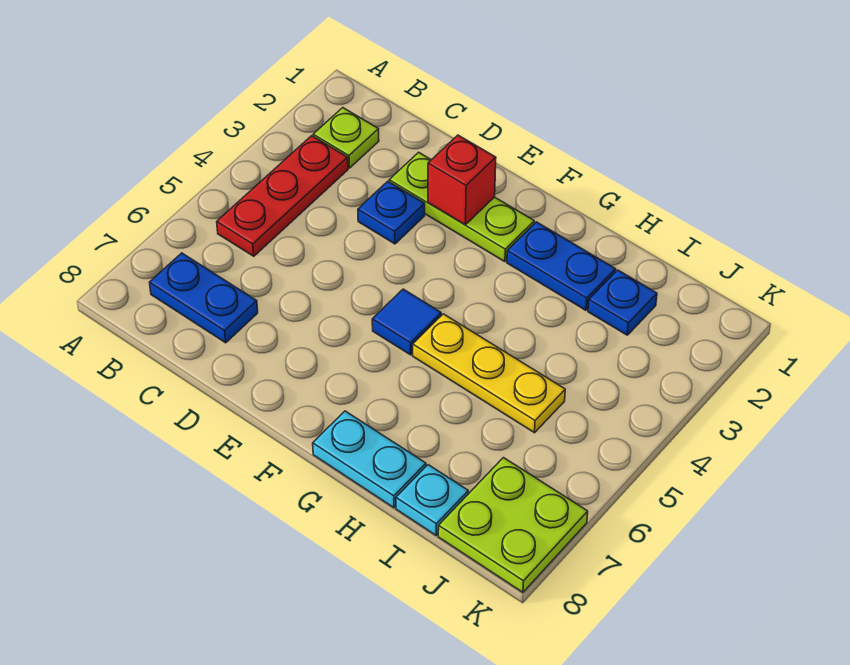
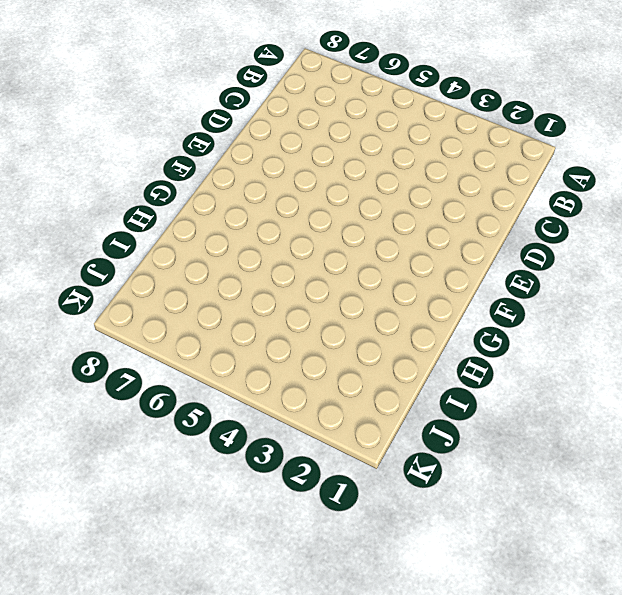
none -> lime plate B2 level 1
none -> red plate B3:B5 level 1
none -> blue plate B7:C7 level 1

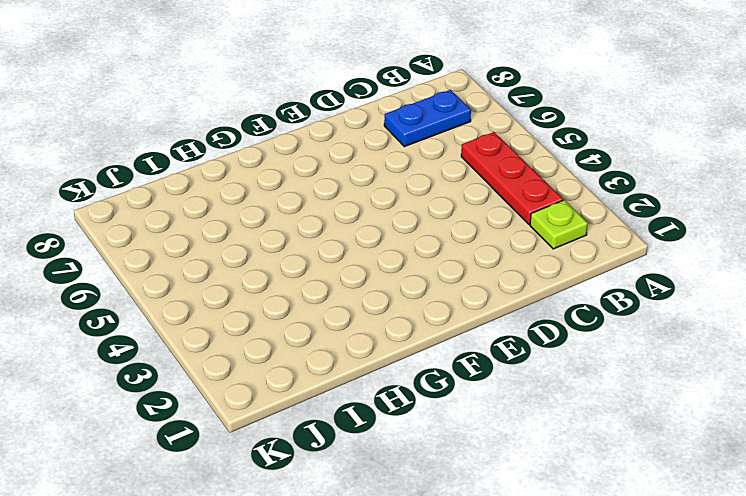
none -> lime plate D2:F2 level 1
none -> blue plate D3 level 1
none -> blue tile F5 level 1

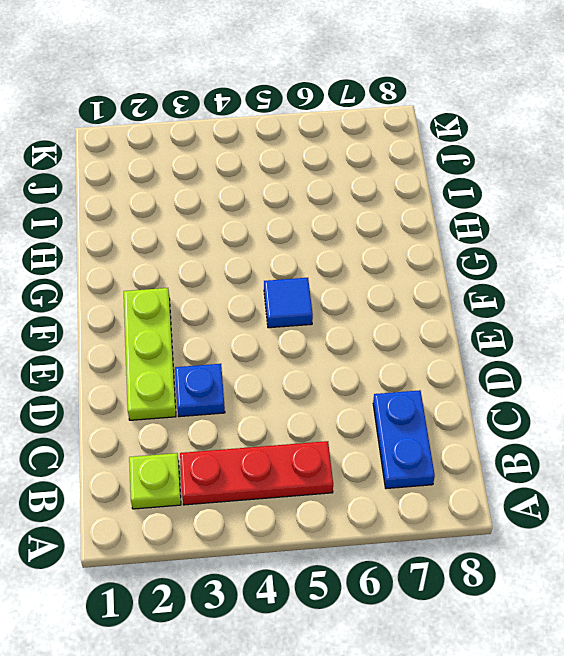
none -> blue plate G2:H2 level 1
none -> yellow plate G5:I5 level 1
none -> cyan plate G8:H8 level 1

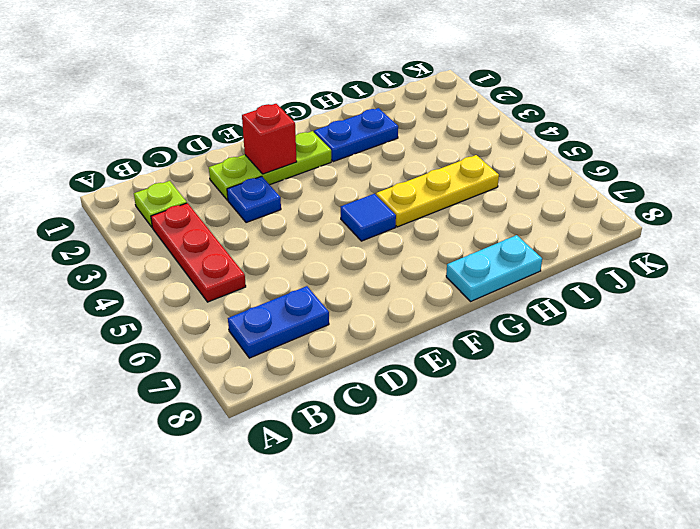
none -> blue plate I2 level 1
none -> cyan plate I8 level 1
none -> lime plate J7:K8 level 1

